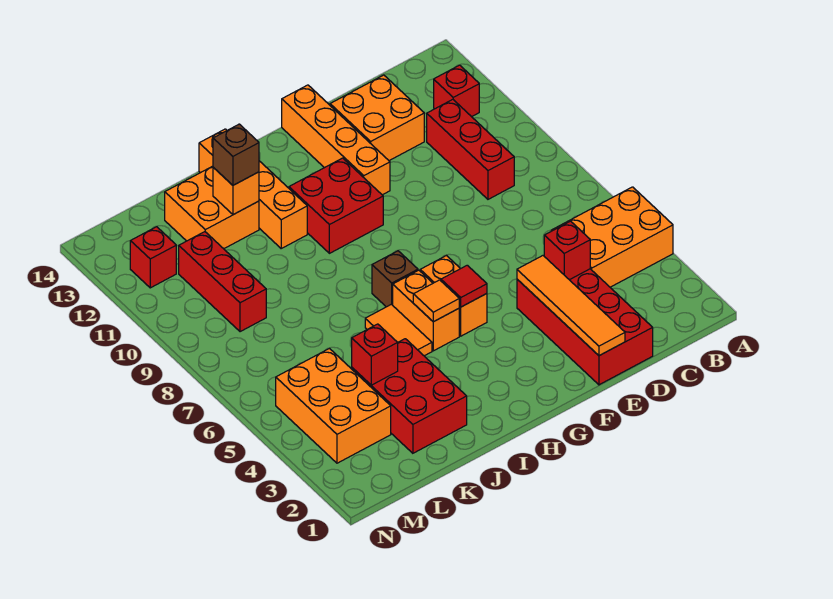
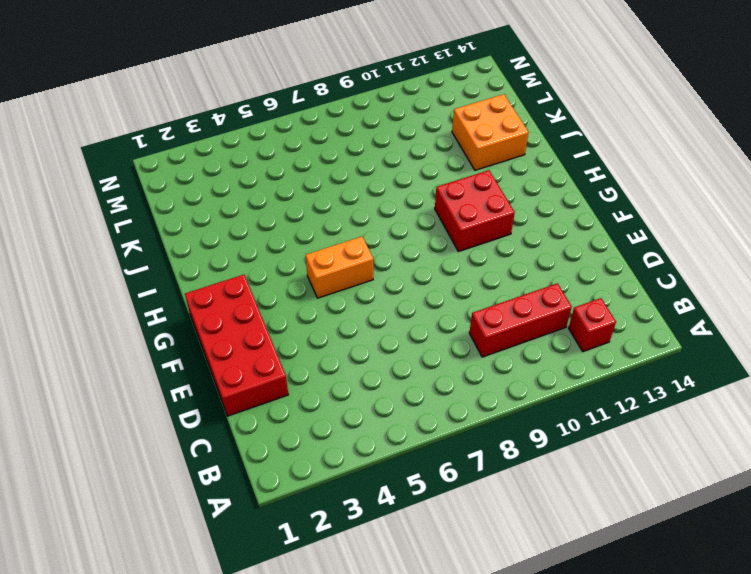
red brick D1:G2 level 1 -> red brick D1:E4 level 1
none -> orange brick A4:C5 level 1
none -> orange brick D12:E13 level 1
none -> orange brick F11:F14 level 1

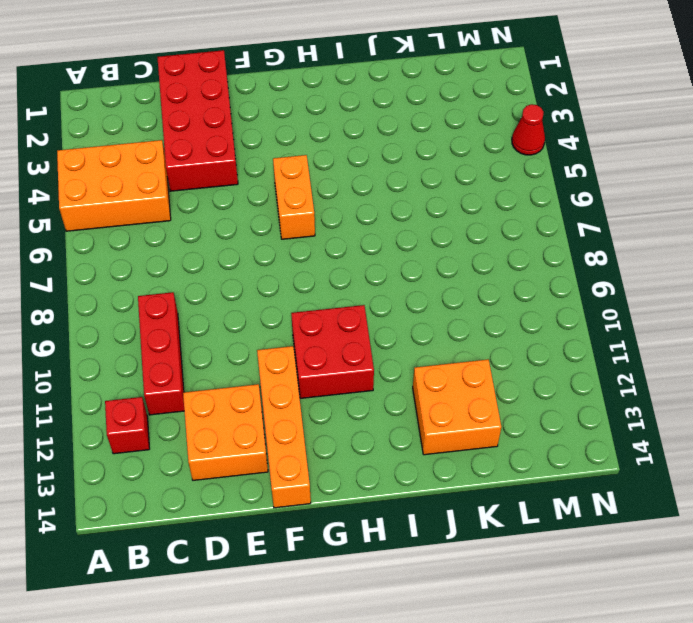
red cone N4 level 1 -> none
none -> orange brick H5:H6 level 1
none -> brown brick H7 level 1
none -> orange tile I5:I6 level 1

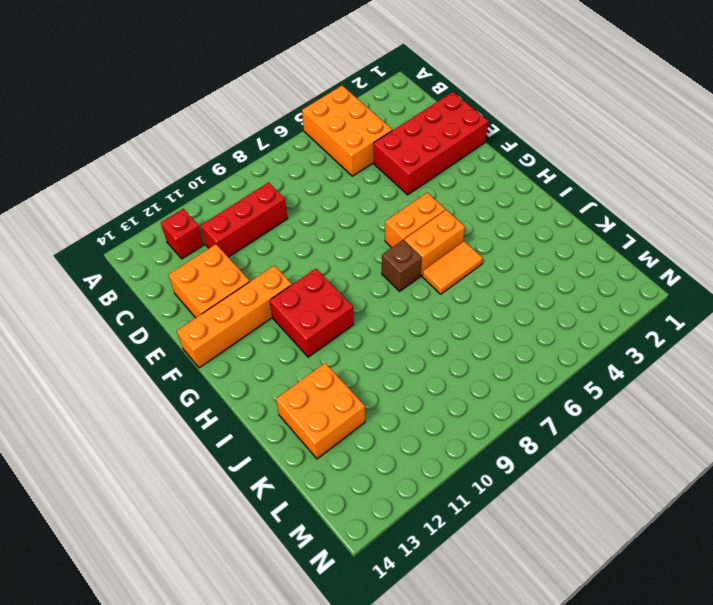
none -> orange brick I11:I14 level 1
none -> red brick J2:K4 level 1
none -> orange brick L3:M5 level 1

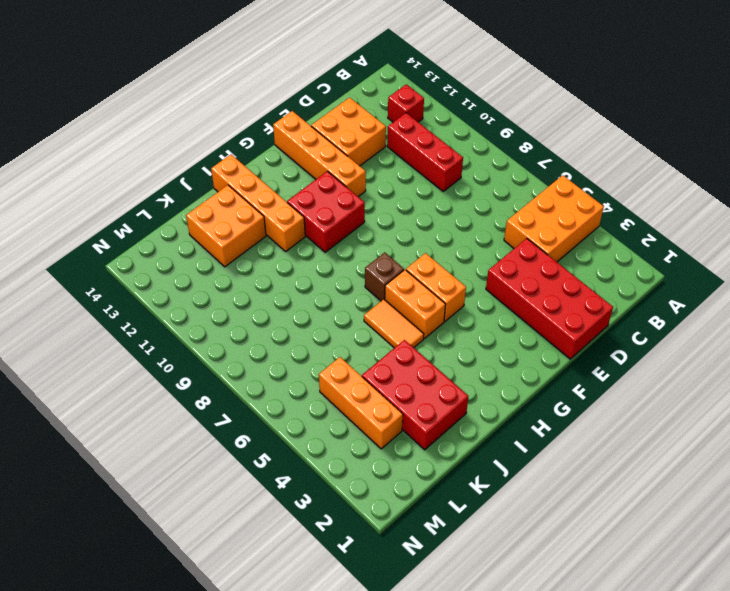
orange brick L3:L5 level 1 -> orange brick L3:M5 level 1
none -> red brick L9:L11 level 1
none -> red brick M12 level 1
none -> red brick D4 level 2

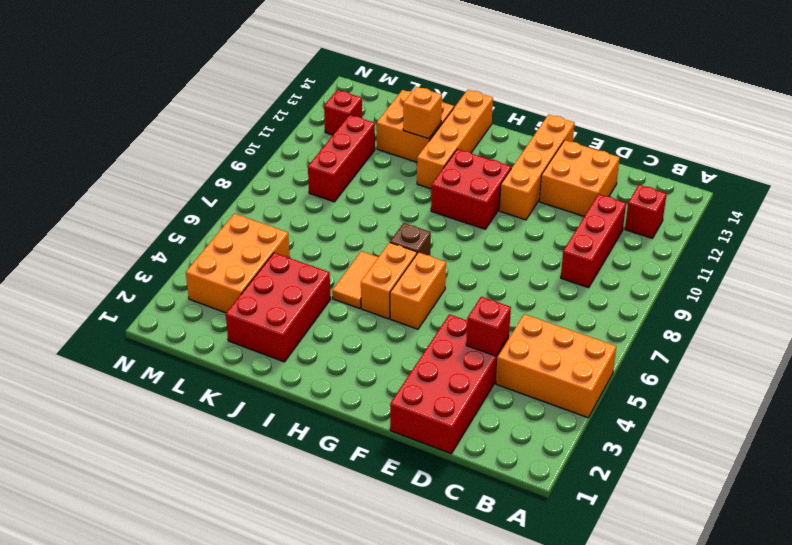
none -> orange tile E1:E4 level 2
none -> red tile G5 level 2
none -> orange tile H5 level 2

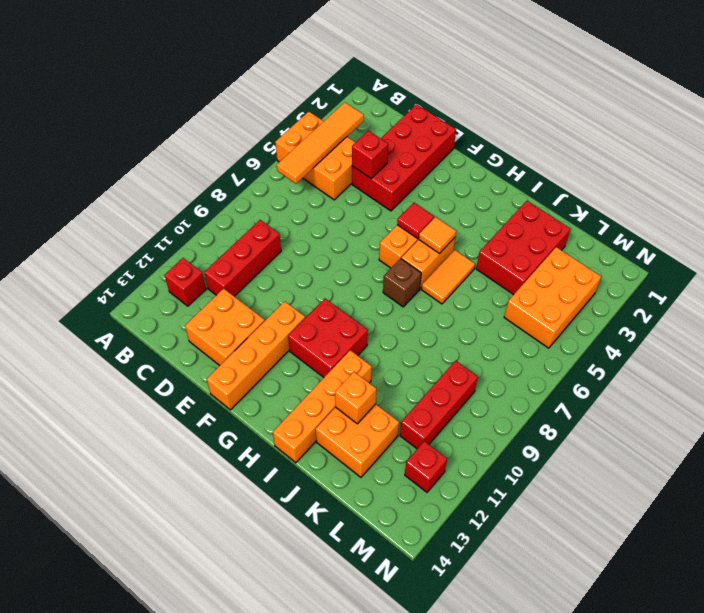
orange tile B3:B6 level 2 -> orange tile E1:E4 level 2
none -> red brick K4 level 2
none -> brown brick J12 level 3

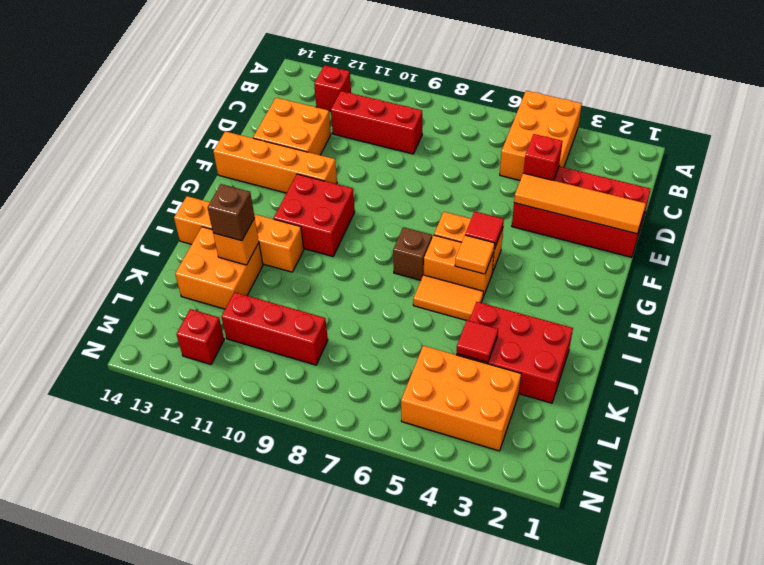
red tile K4 level 2 -> red brick K4 level 2

